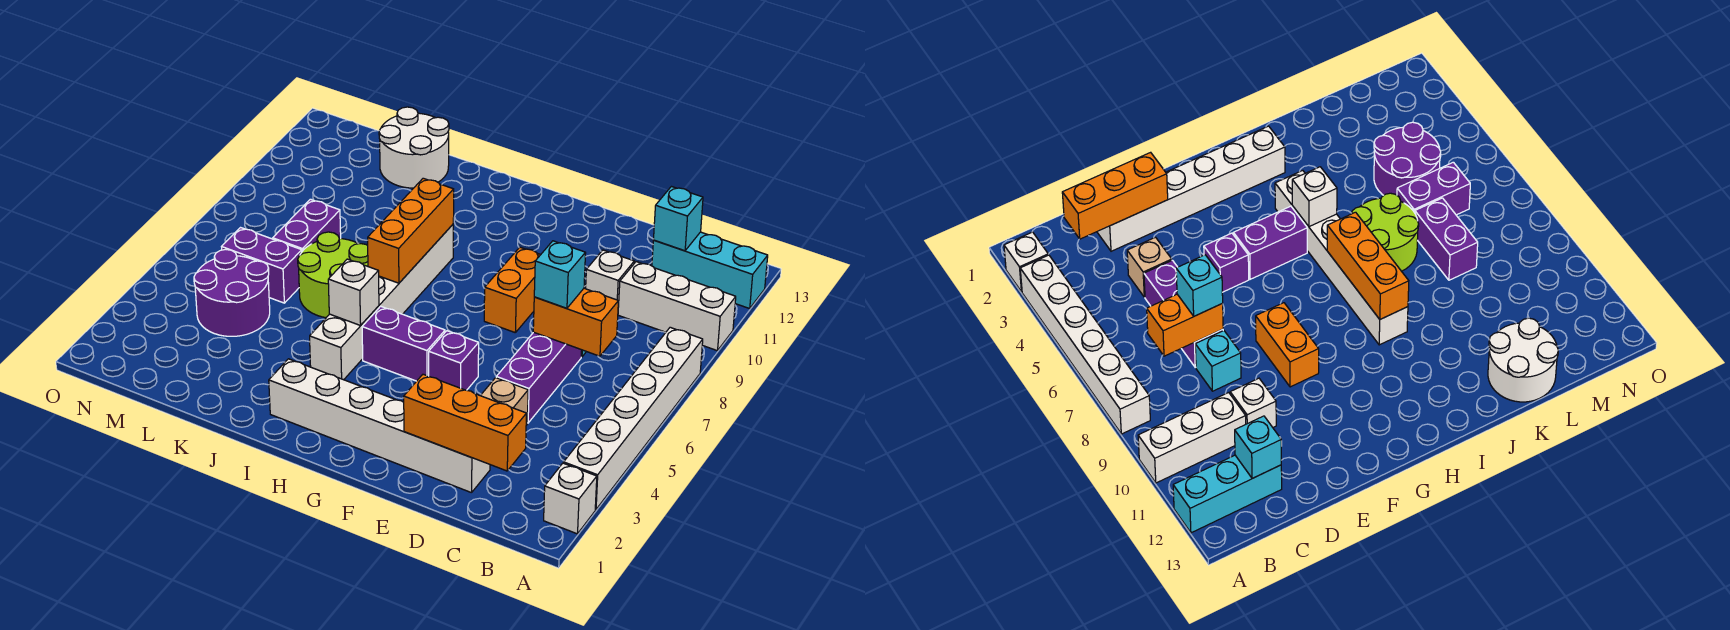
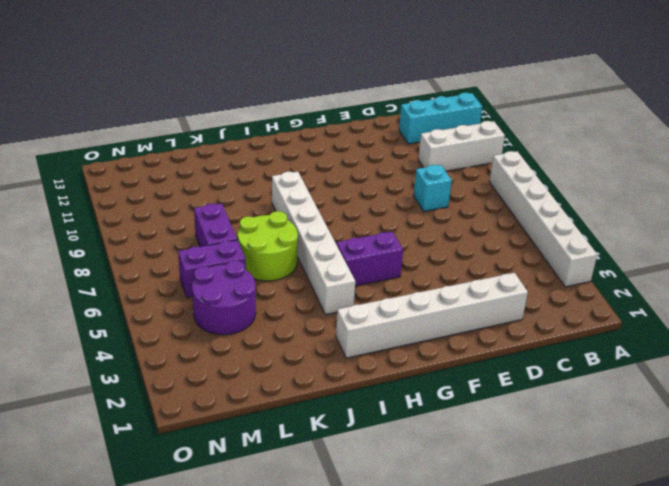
none -> white brick A2 level 1
none -> tan brick D4 level 1
none -> purple brick D5:D7 level 1

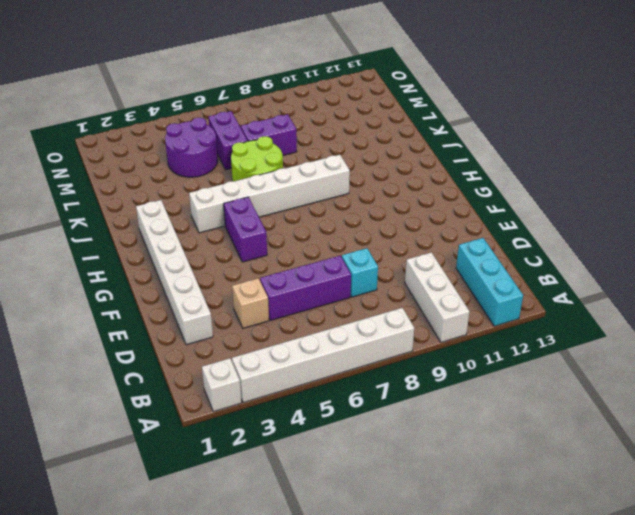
none -> white brick D10 level 1
none -> purple brick F5 level 1
none -> orange brick F8:F9 level 1

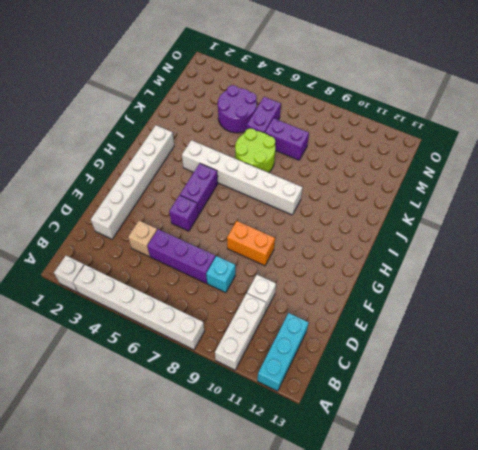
none -> white round brick K12:L13 level 1
none -> orange brick C2:E2 level 2
none -> orange brick C7:D7 level 2

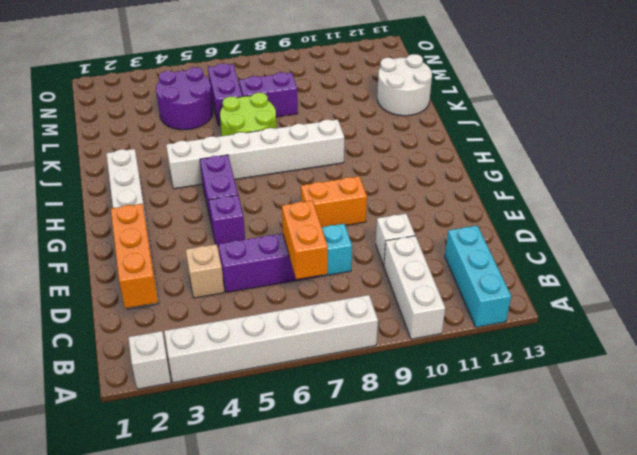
none -> cyan brick C12 level 2
none -> white brick I5 level 2
none -> orange brick I7:I9 level 2

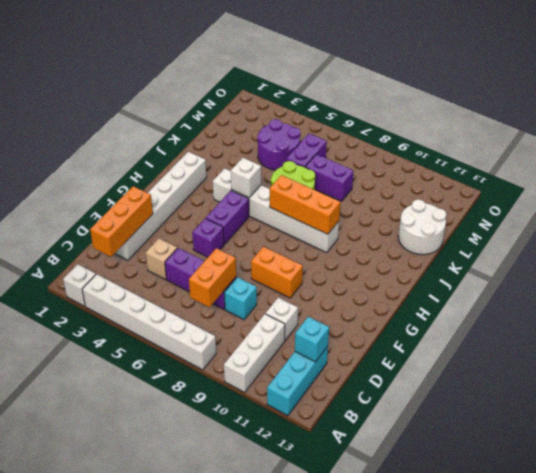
none -> cyan brick D7 level 3

